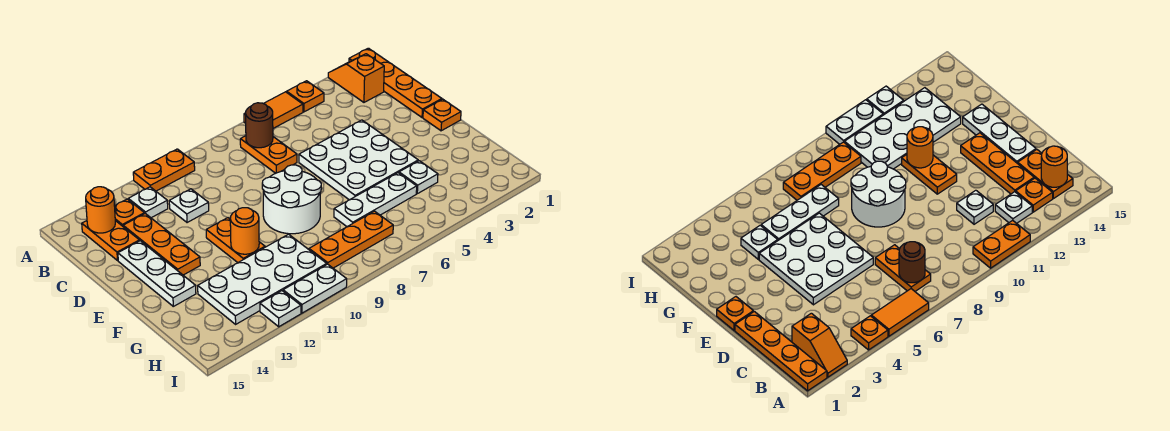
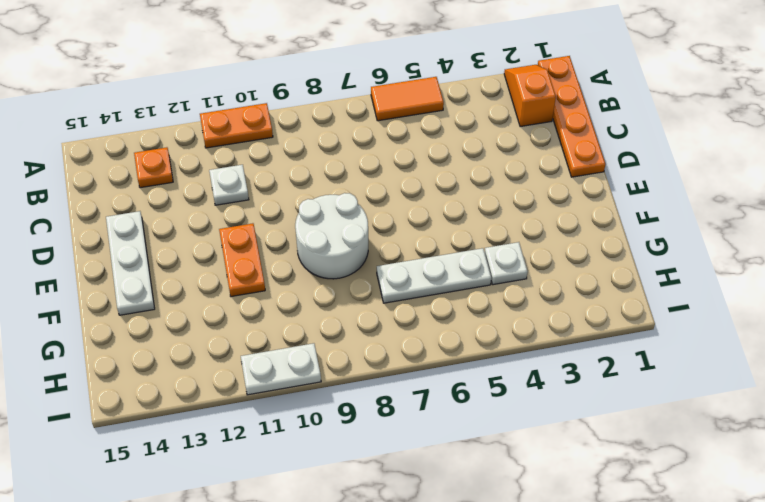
none -> orange plate A4 level 1
none -> orange plate B7:C7 level 1
none -> white plate B12 level 1

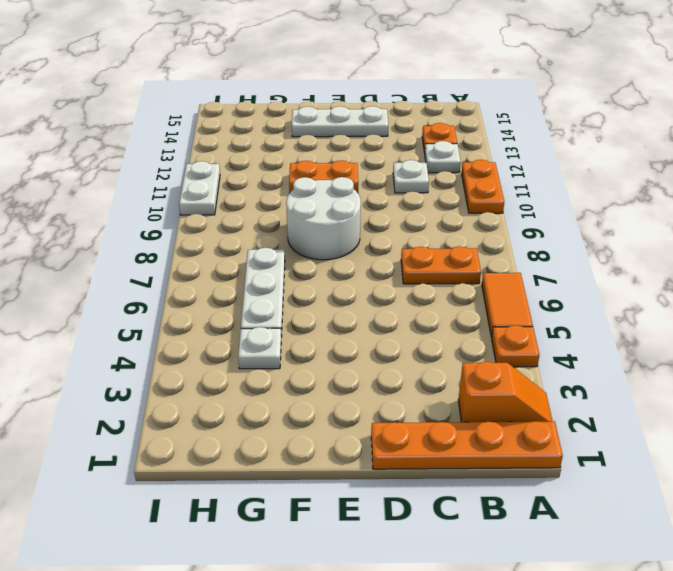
none -> orange plate B14:C14 level 1
none -> orange plate C13:E13 level 1
none -> white plate D4:F6 level 1

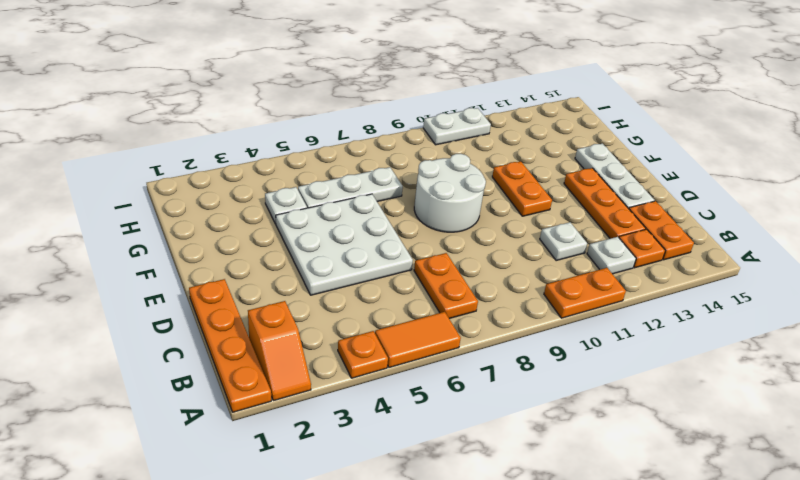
none -> orange plate E1 level 1
none -> white plate G10:H13 level 1
none -> orange plate H7:H9 level 1

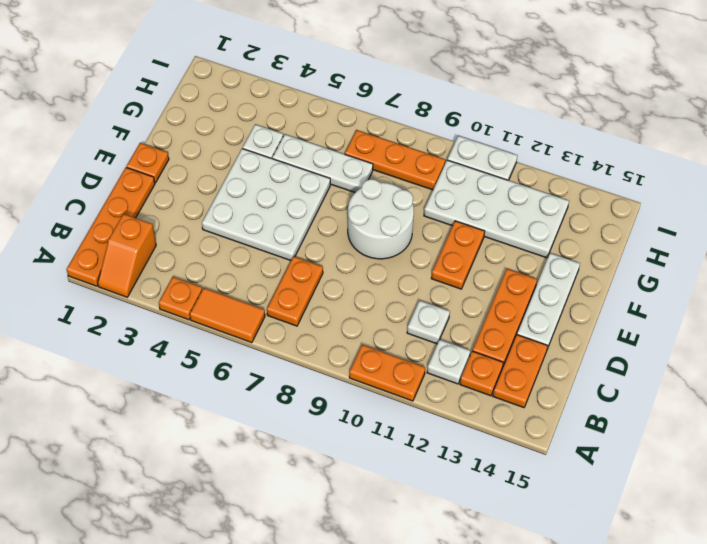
none -> white plate I12 level 1
none -> brown round brick B7 level 2
none -> orange round brick B14 level 2

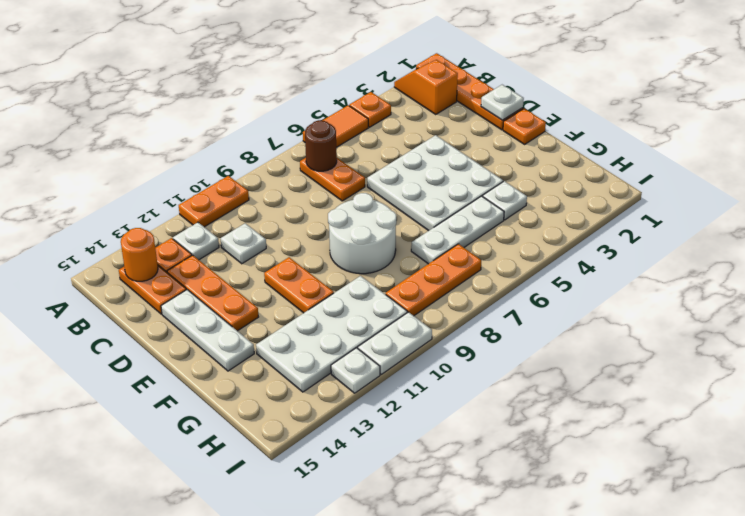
white plate D1 level 2 -> none
none -> orange round brick F11 level 2

